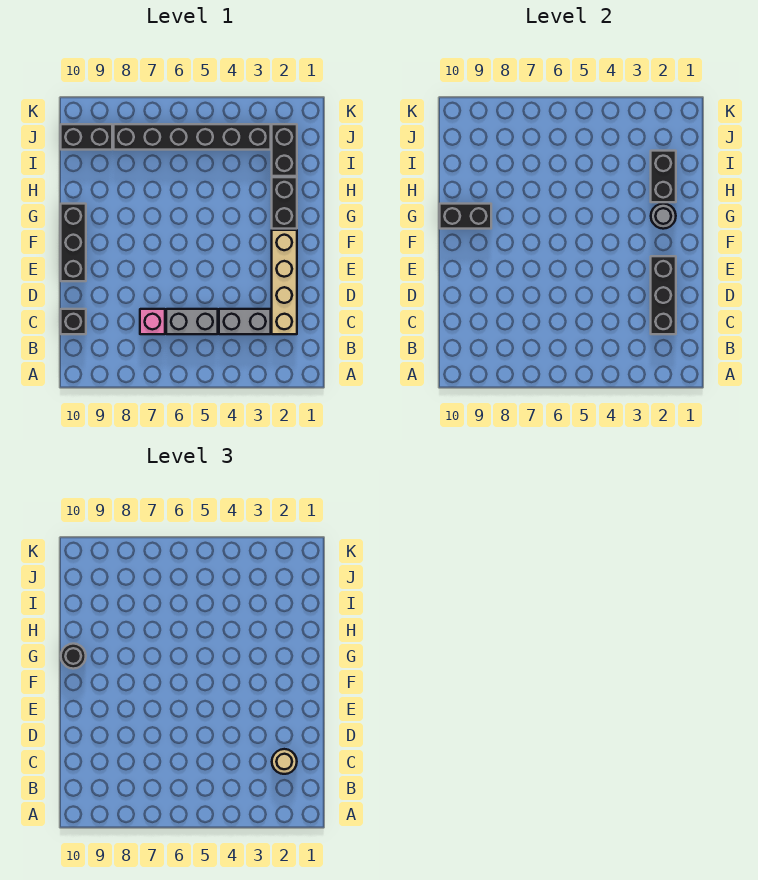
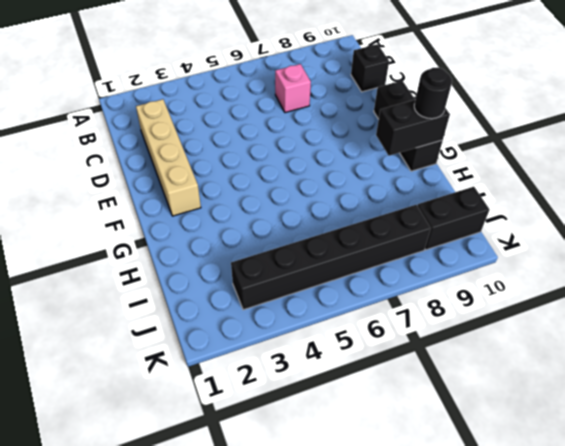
none -> grey brick C3:C4 level 1
none -> grey brick C5:C6 level 1
none -> black brick G2:H2 level 1

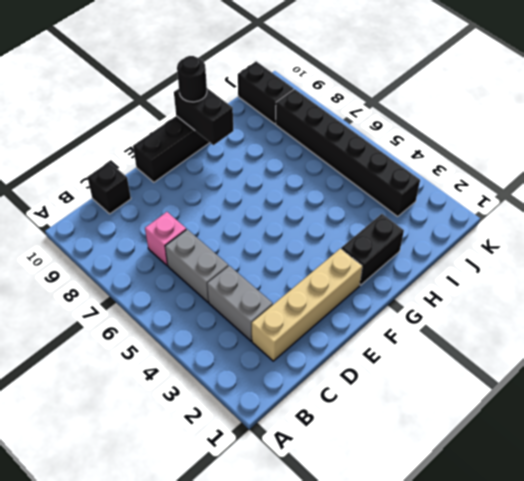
none -> black brick I2:J2 level 1
none -> black brick C2:E2 level 2
none -> grey round brick G2 level 2

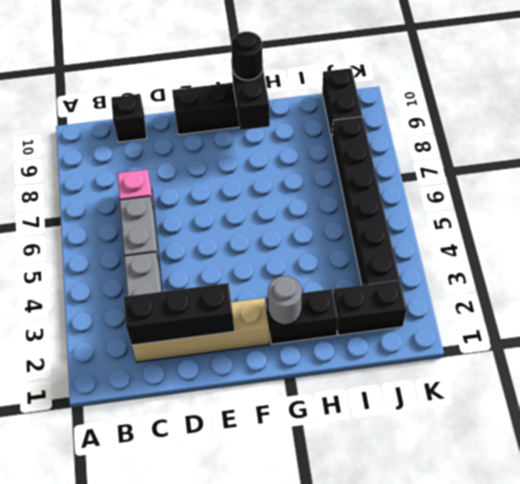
none -> black brick H2:I2 level 2
none -> tan round brick C2 level 3

